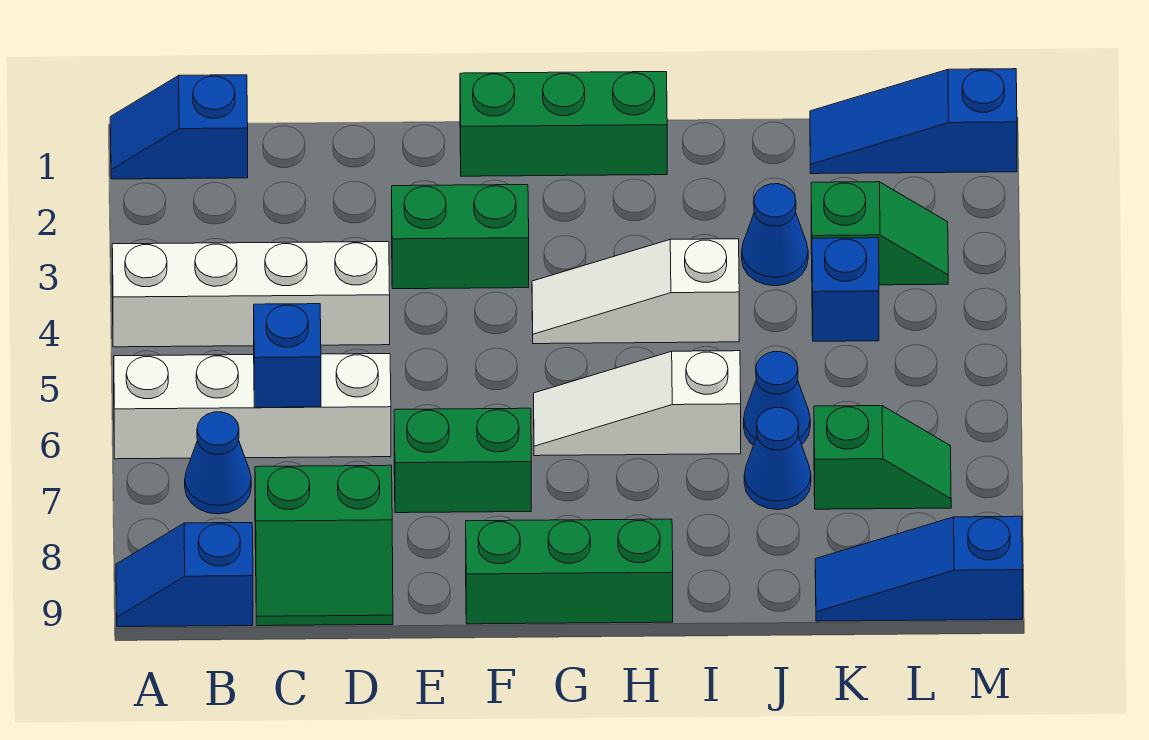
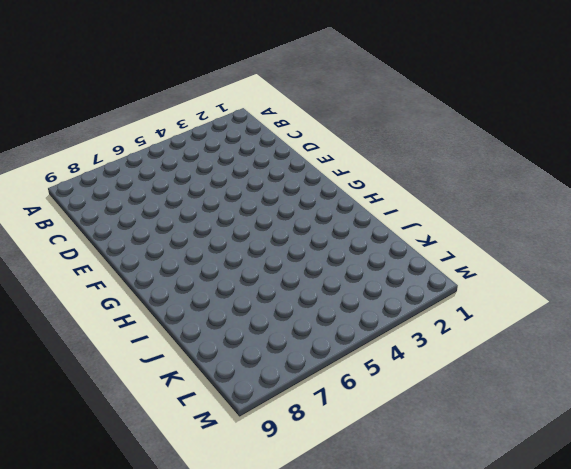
none -> blue slope A1:B1 level 1 top B
none -> white brick A4:D4 level 1
none -> white brick A6:D6 level 1

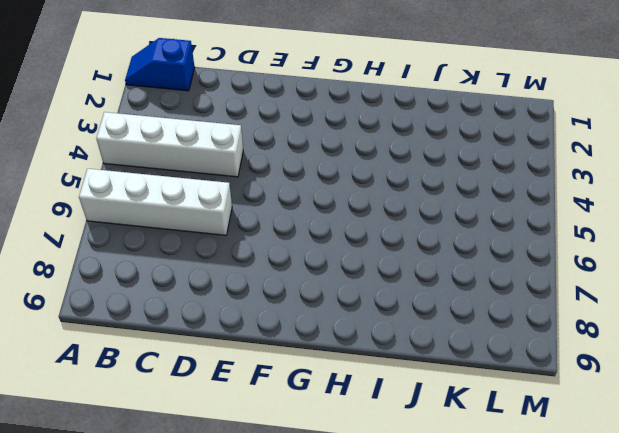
none -> blue slope A9:B9 level 1 top B
none -> blue cone B7 level 1
none -> green slope C8:D9 level 1 top 8

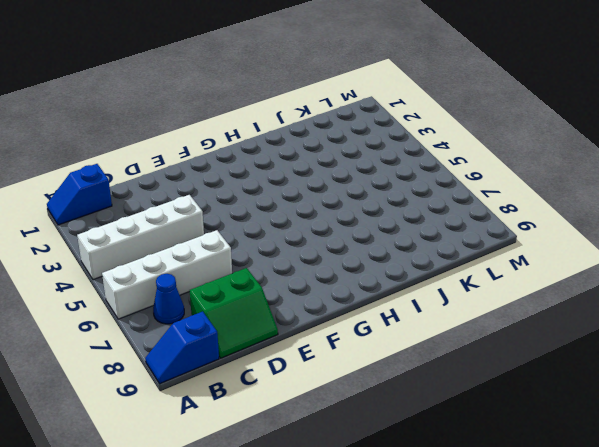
none -> green brick E3:F3 level 1
none -> green brick E7:F7 level 1
none -> green brick F1:H1 level 1

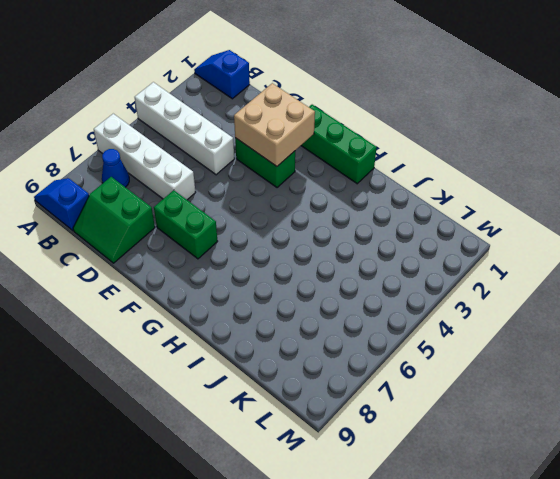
tan brick E2:F3 level 2 -> none
none -> green brick F9:H9 level 1
none -> white slope G4:I4 level 1 top I
none -> white slope G6:I6 level 1 top I

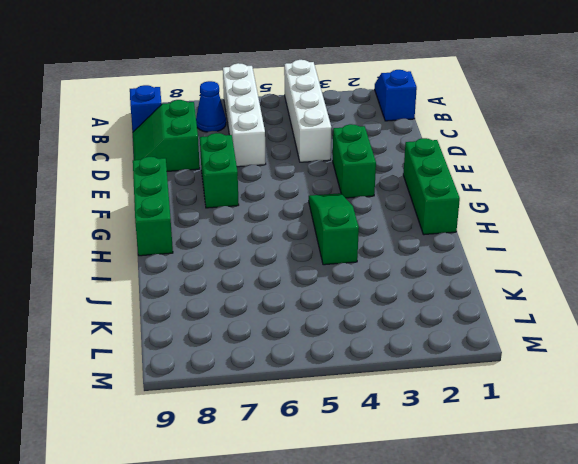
green slope G4:I4 level 1 top I -> white slope G4:I4 level 1 top I
none -> white slope G6:I6 level 1 top I
none -> blue cone J3 level 1
none -> blue cone J6 level 1

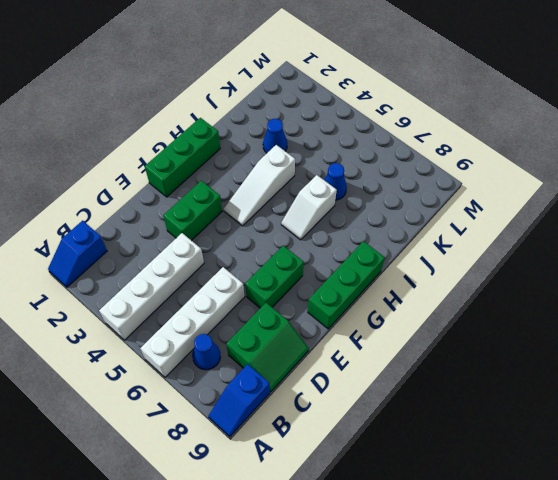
white slope H6:I6 level 1 top I -> white slope G6:I6 level 1 top I
none -> blue cone J7 level 1
none -> blue slope K1:M1 level 1 top M
none -> green slope K3:L3 level 1 top K

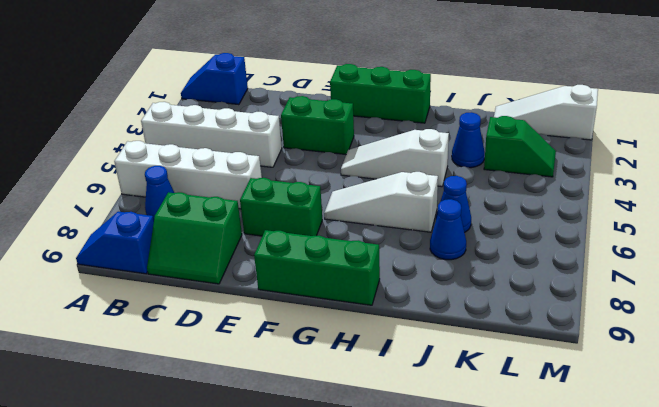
white slope K1:M1 level 1 top M -> blue slope K1:M1 level 1 top M
none -> blue brick K4 level 1
none -> green slope K7:L7 level 1 top K
none -> blue slope K9:M9 level 1 top M

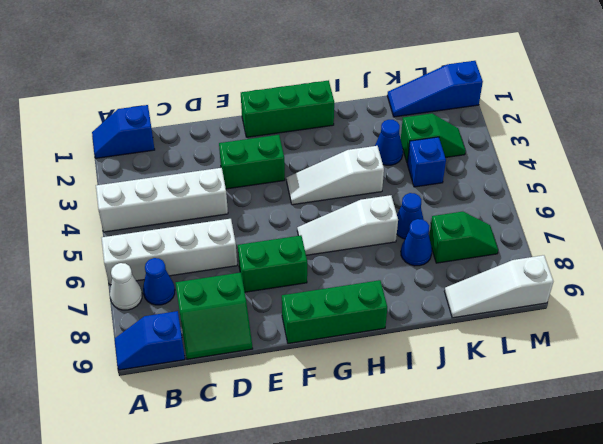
white cone A7 level 1 -> none
white slope K9:M9 level 1 top M -> blue slope K9:M9 level 1 top M
none -> blue brick C6 level 2

